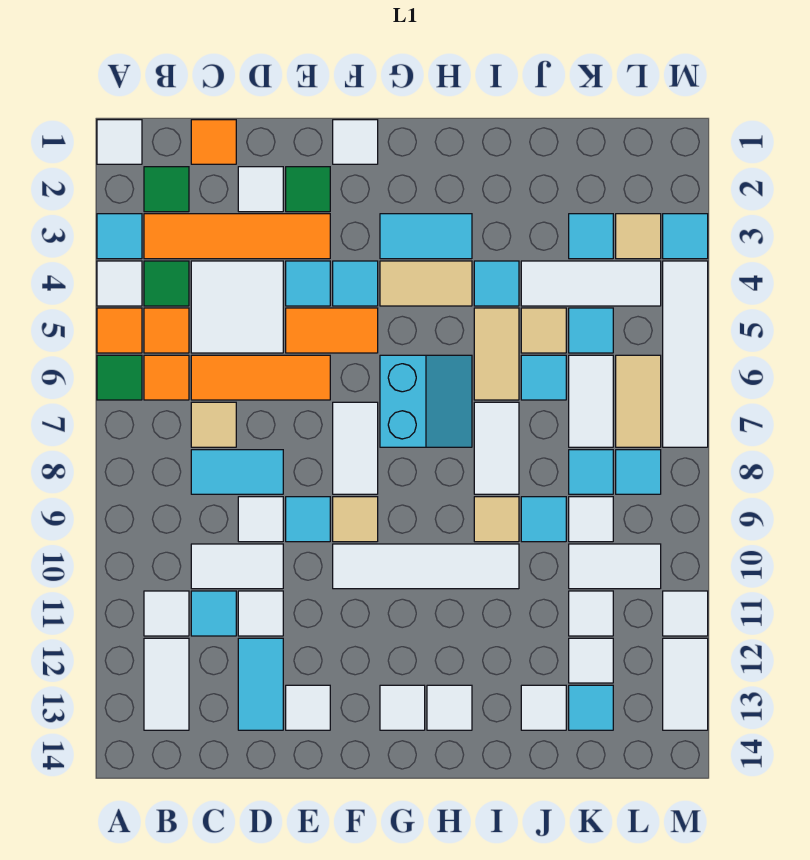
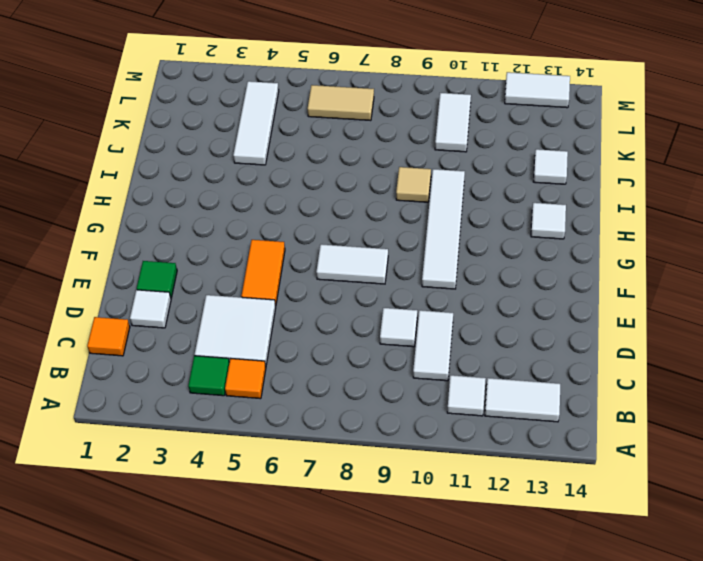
none -> white tile A1 level 1
none -> cyan tile A3 level 1
none -> white tile A4 level 1
none -> orange tile A5 level 1

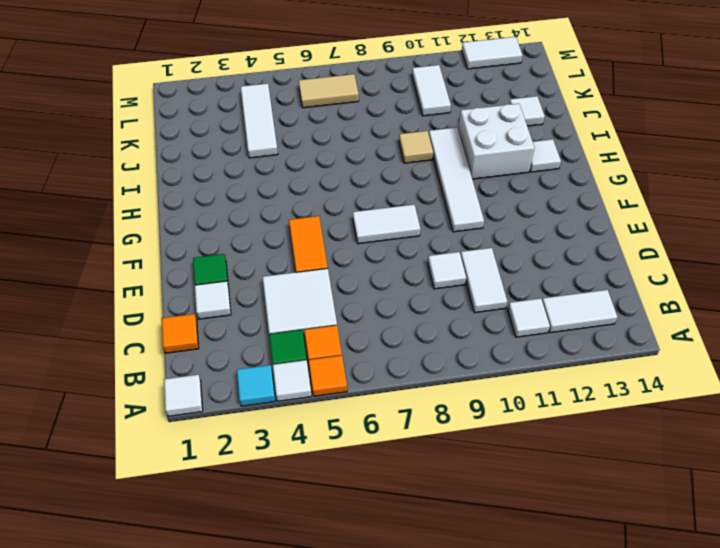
white brick H11:I12 level 1 -> none
none -> green tile A6 level 1
none -> green tile B2 level 1
none -> orange tile B3:E3 level 1
none -> orange tile B6 level 1

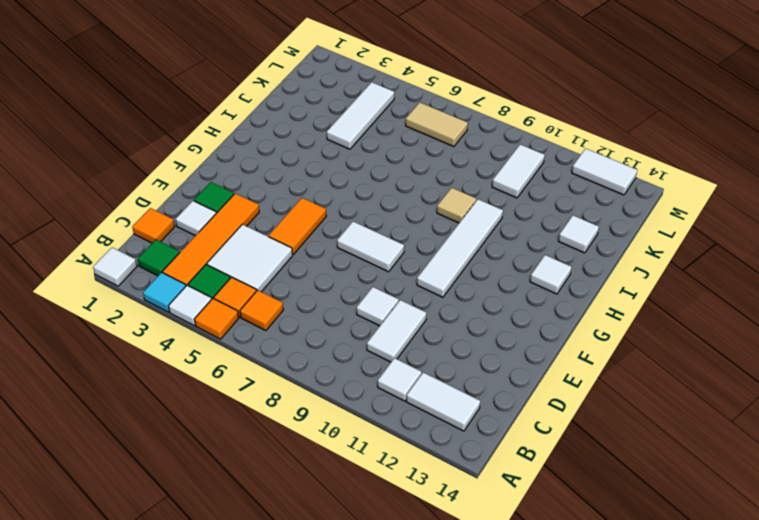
none -> green tile A6 level 1
none -> orange tile C6:E6 level 1
none -> tan tile C7 level 1
none -> cyan tile C8:D8 level 1

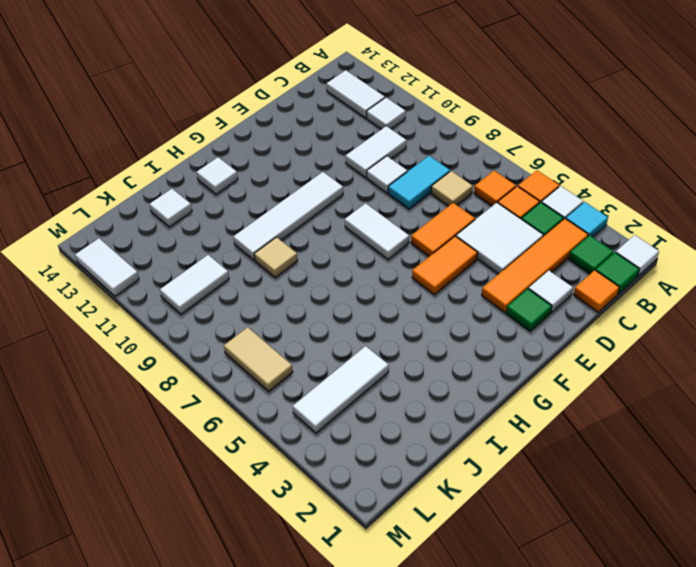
green tile B1 level 1 -> green tile A6 level 1
orange tile D6:E6 level 1 -> orange tile C6:E6 level 1
none -> cyan tile C11 level 1
none -> white tile D11 level 1
none -> cyan tile D12:D13 level 1
none -> cyan tile E4 level 1

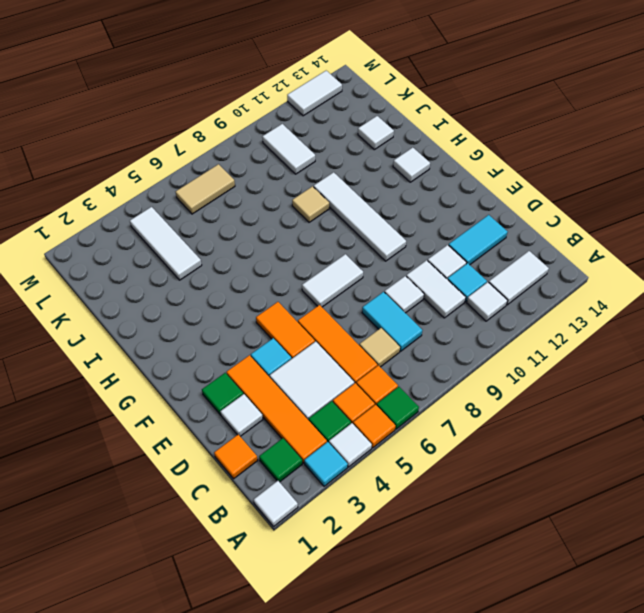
none -> cyan tile E9 level 1
none -> white tile E13 level 1
none -> white tile F1 level 1
none -> cyan tile F4 level 1

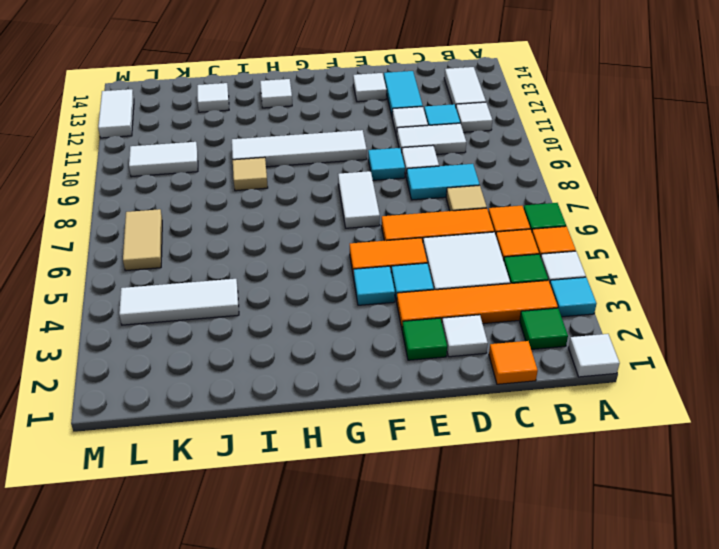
none -> white tile F1 level 1
none -> tan tile F9 level 1
none -> cyan tile G3:H3 level 1
none -> tan tile G4:H4 level 1

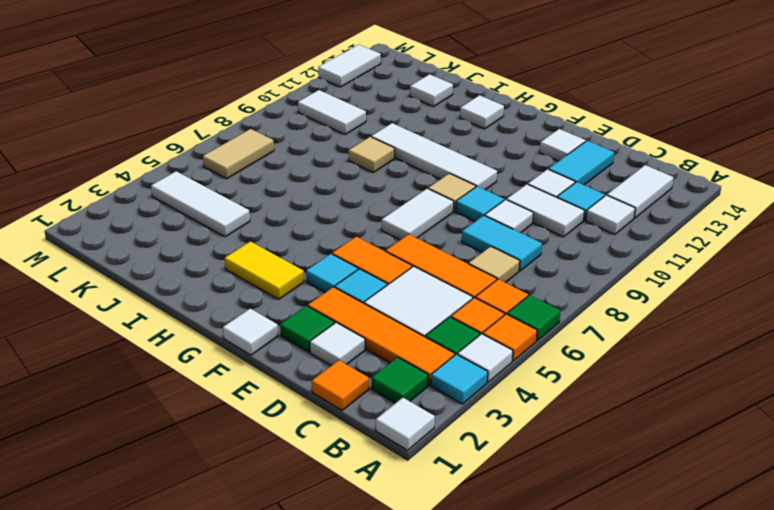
yellow tile G3:H3 level 1 -> cyan tile G3:H3 level 1
none -> tan tile G4:H4 level 1
none -> cyan slope G6:H7 level 1 top G
none -> white tile G13 level 1
none -> cyan tile I4 level 1

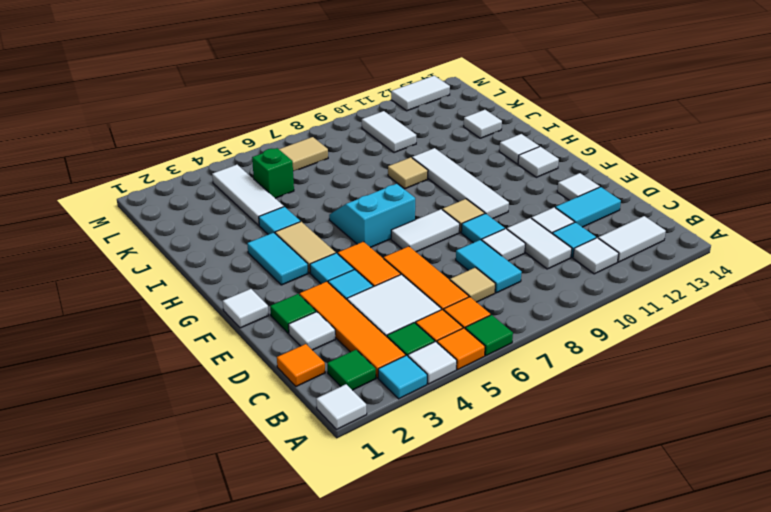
green brick K5 level 1 -> cyan tile K5 level 1
none -> tan tile I5:I6 level 1
none -> white tile I7:I8 level 1
none -> tan tile J5 level 1
none -> cyan tile J6 level 1

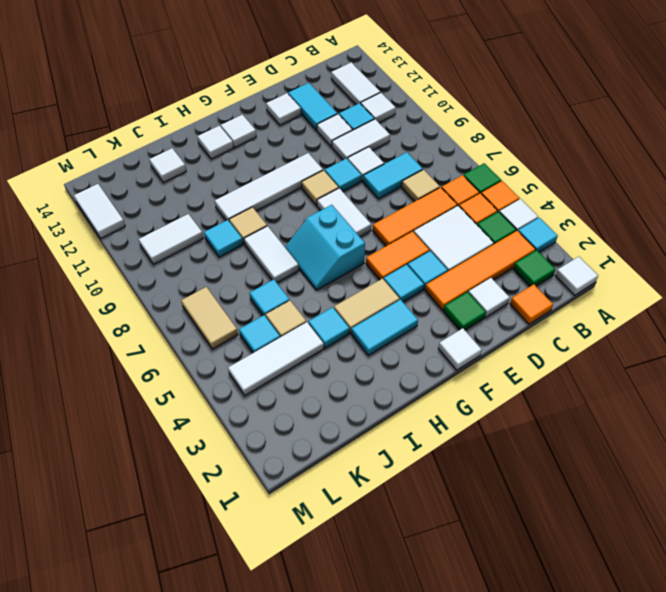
none -> tan tile I5:I6 level 1
none -> cyan tile K3 level 1
none -> white tile K6:K7 level 1
none -> cyan tile K8 level 1

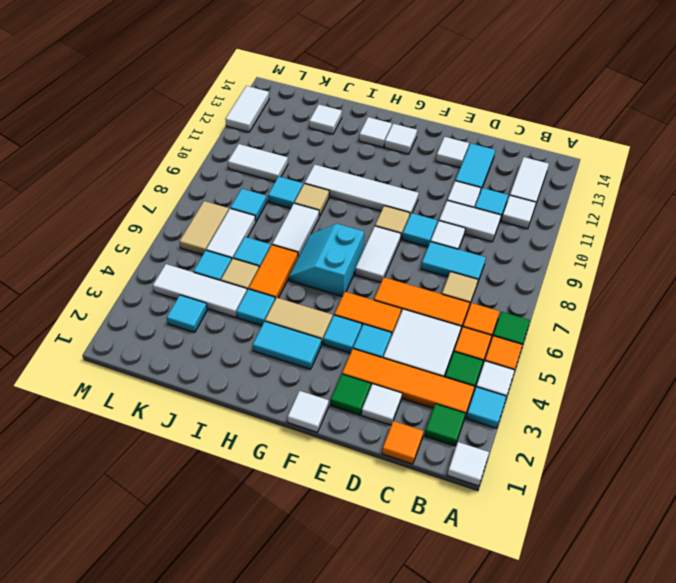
orange tile I5:I6 level 1 -> tan tile I5:I6 level 1
none -> white tile K9 level 1
none -> white tile K11 level 1
none -> white tile K12 level 1
none -> cyan tile K13 level 1

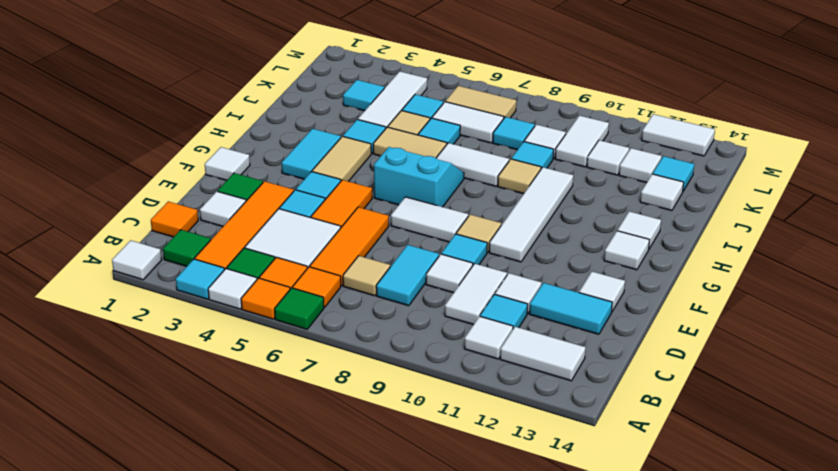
none -> tan tile L3 level 1
none -> cyan tile L8 level 1
none -> cyan tile M3 level 1
none -> white tile M4:M7 level 1

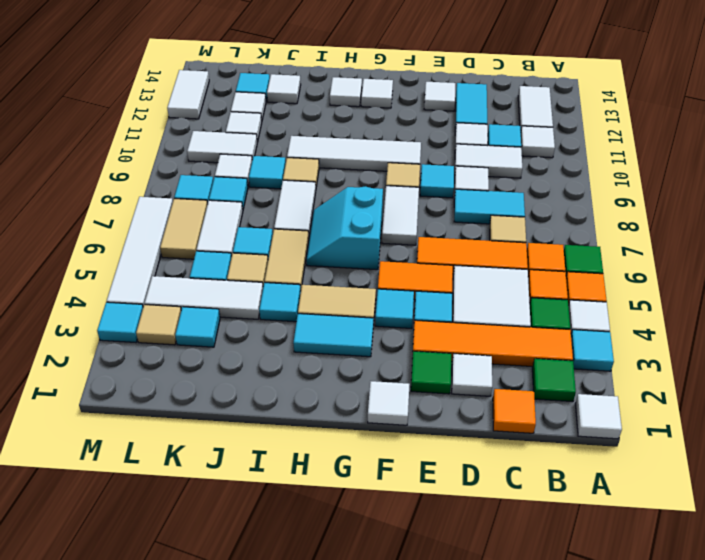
none -> white tile M11 level 1

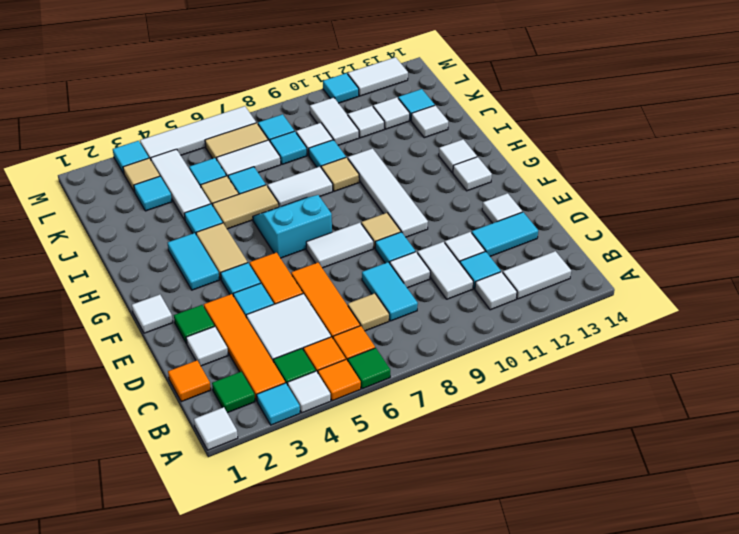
cyan tile M11 level 1 -> white tile M11 level 1

